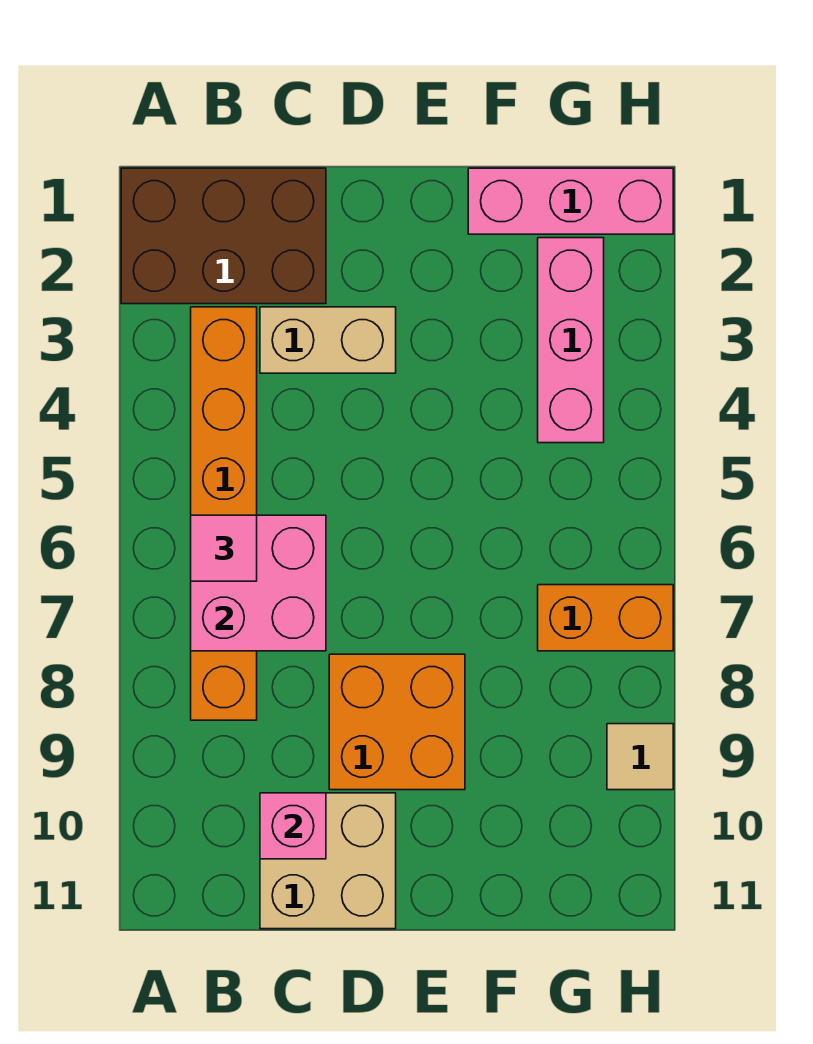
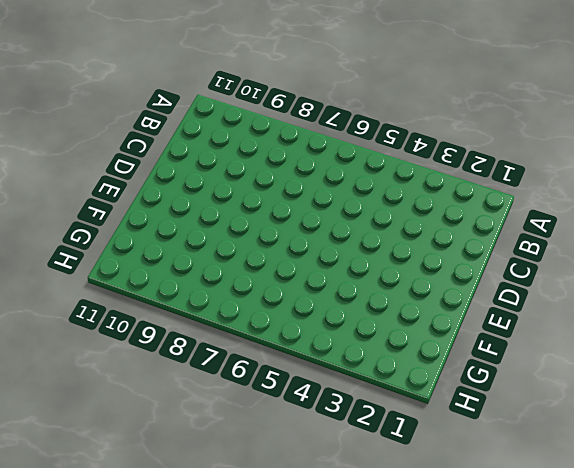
none -> brown brick A1:C2 level 1
none -> orange brick B3:B8 level 1
none -> tan brick C3:D3 level 1

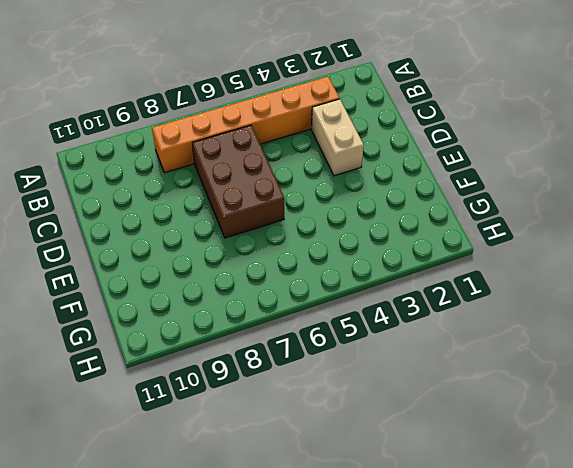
brown brick C6:E7 level 1 -> brown brick A1:C2 level 1
none -> tan brick C10:D11 level 1
none -> orange brick D8:E9 level 1
none -> pink brick F1:H1 level 1

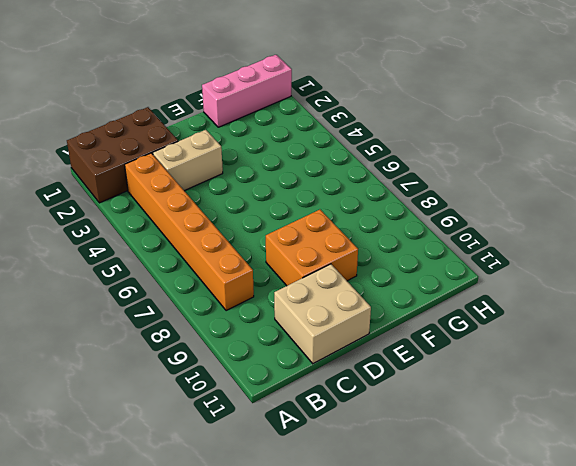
none -> pink brick G2:G4 level 1
none -> orange brick G7:H7 level 1
none -> tan tile H9 level 1

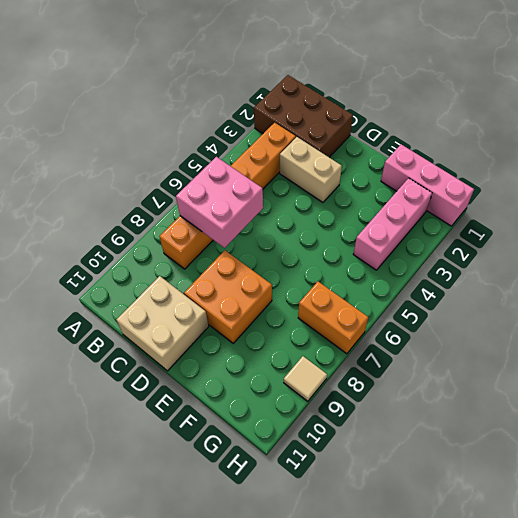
none -> pink brick C10 level 2
none -> pink tile B6 level 3

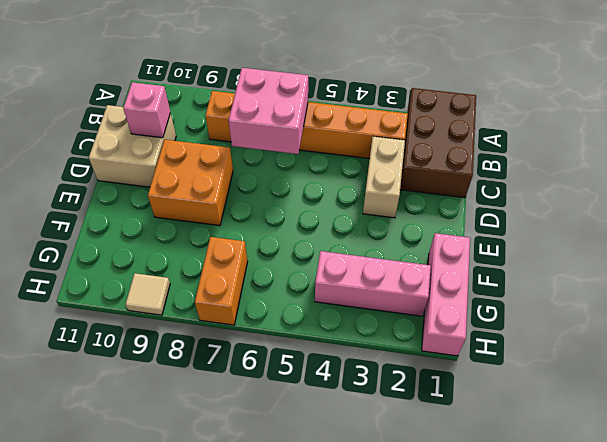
none -> pink tile B6 level 3

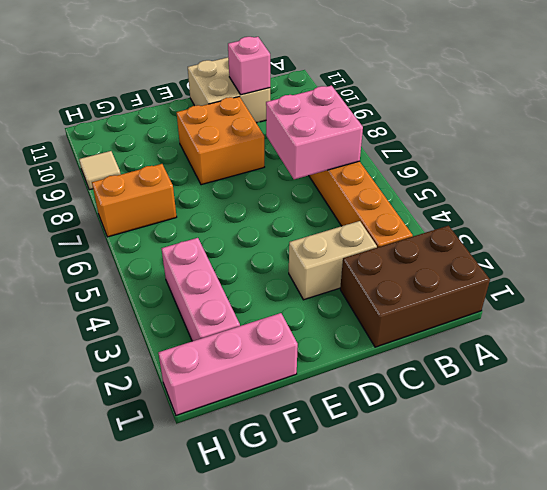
none -> pink tile B6 level 3

